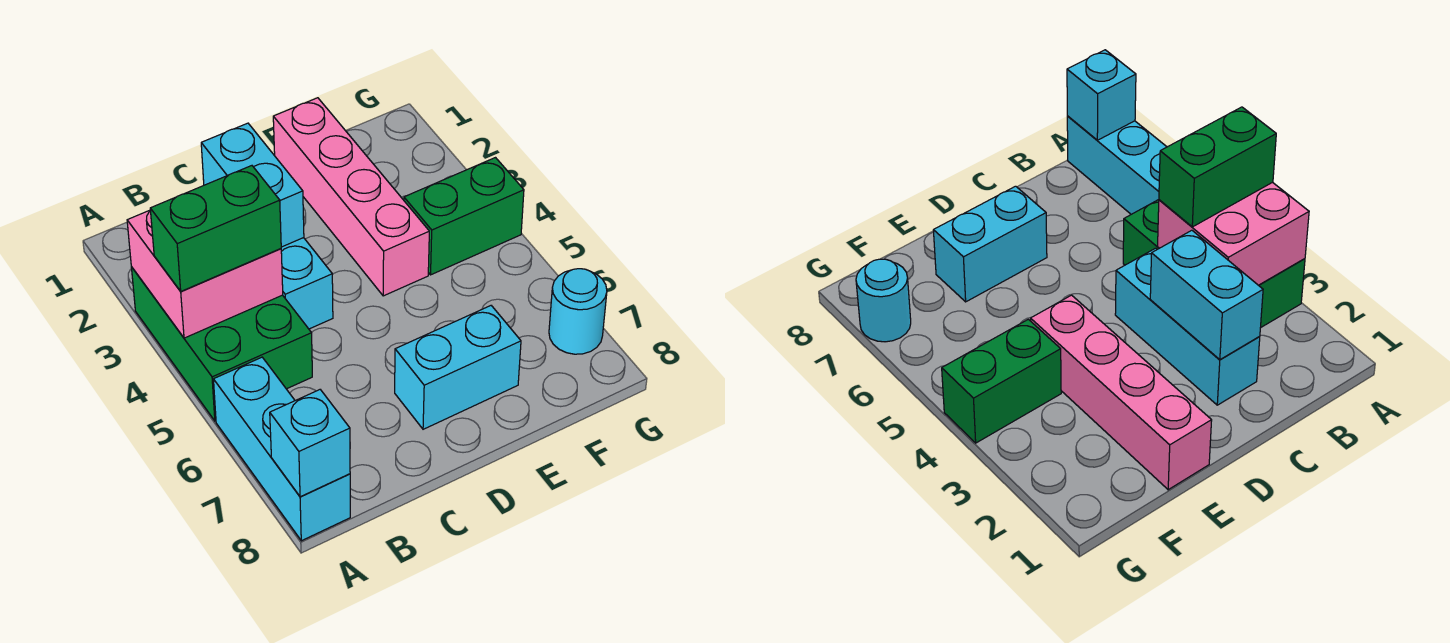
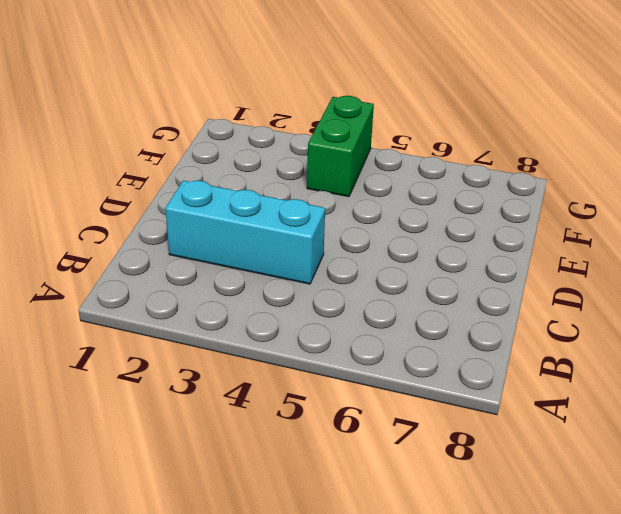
none -> green brick A3:B5 level 1
none -> cyan brick A6:A8 level 1

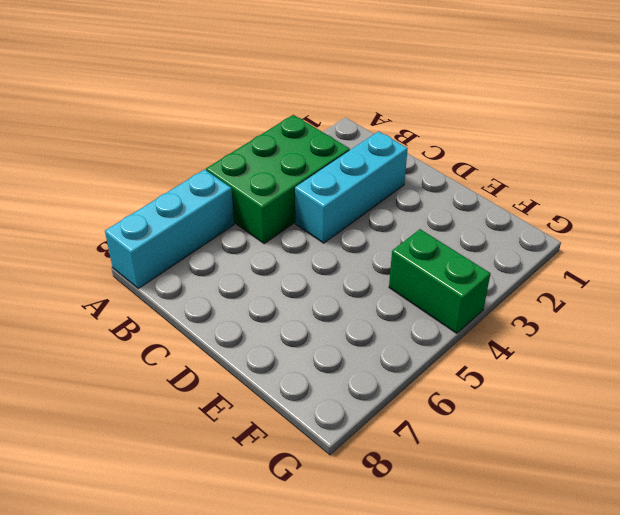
none -> cyan brick D7:E7 level 1
none -> pink brick E1:E4 level 1

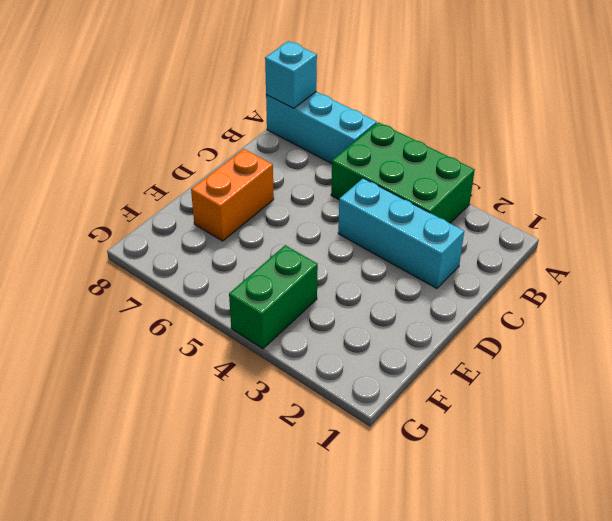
orange brick D7:E7 level 1 -> cyan brick D7:E7 level 1
none -> pink brick E1:E4 level 1
none -> cyan round brick G7 level 1

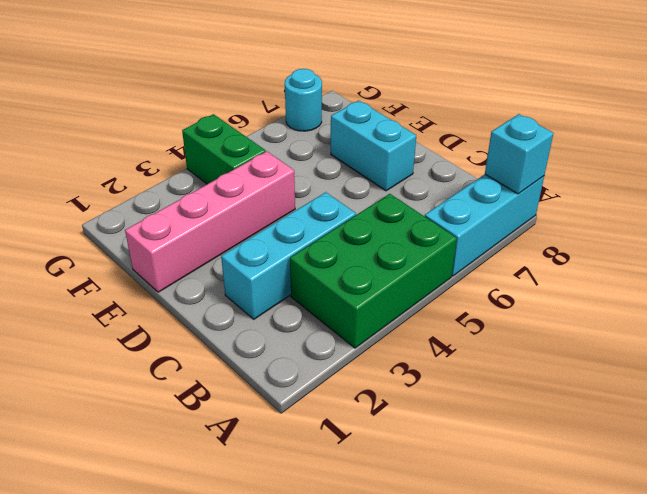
none -> pink brick A3:B4 level 2
none -> cyan brick C2:C3 level 2

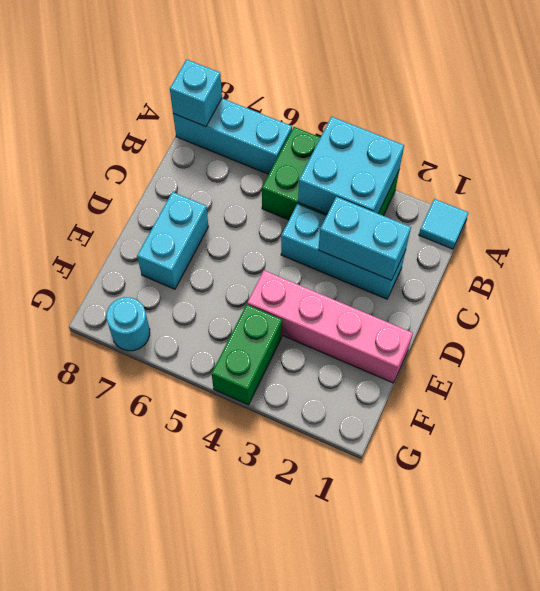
cyan tile A1 level 1 -> none
cyan brick A3:B4 level 2 -> pink brick A3:B4 level 2
none -> green brick A4:B4 level 3

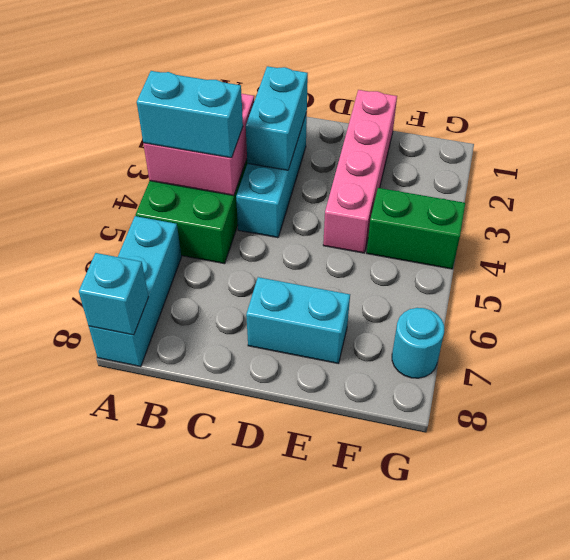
cyan brick A4:B4 level 3 -> green brick A4:B4 level 3

